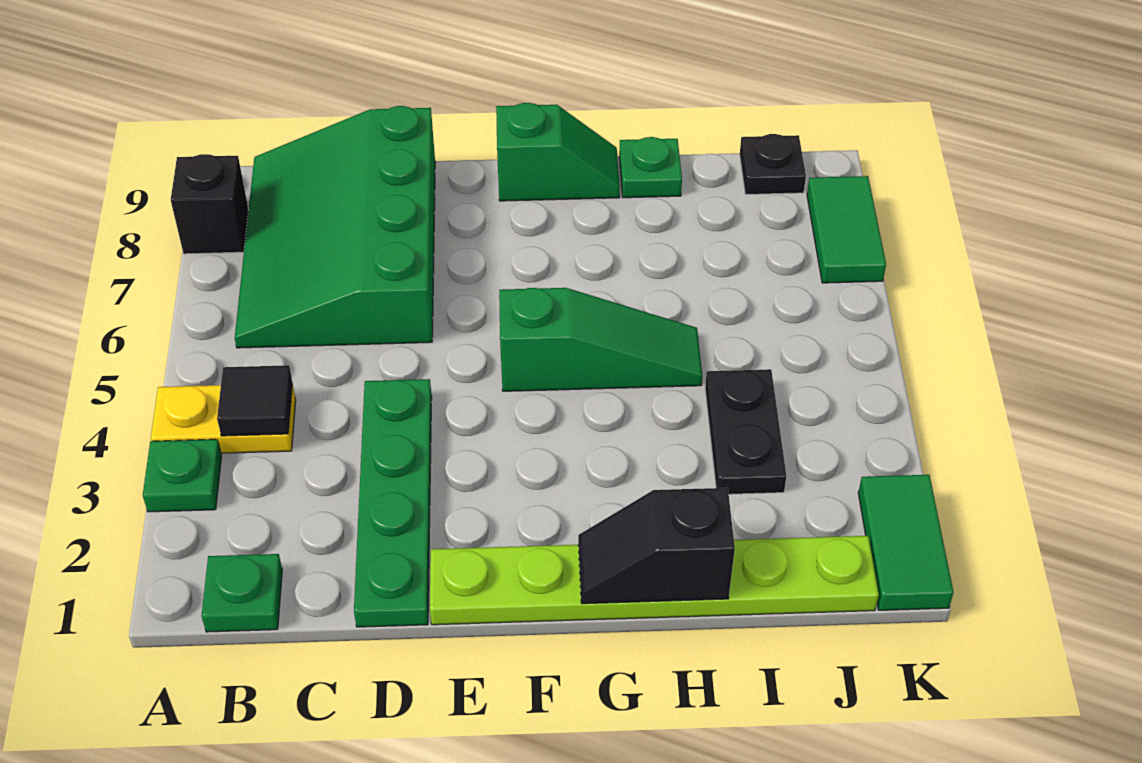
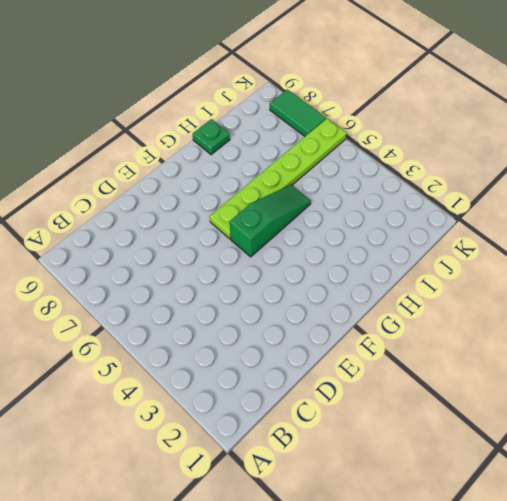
lime plate F6:K6 level 1 -> lime plate E1:J1 level 1
none -> green plate A3 level 1
none -> yellow plate A4:B4 level 1
none -> black brick A8 level 1

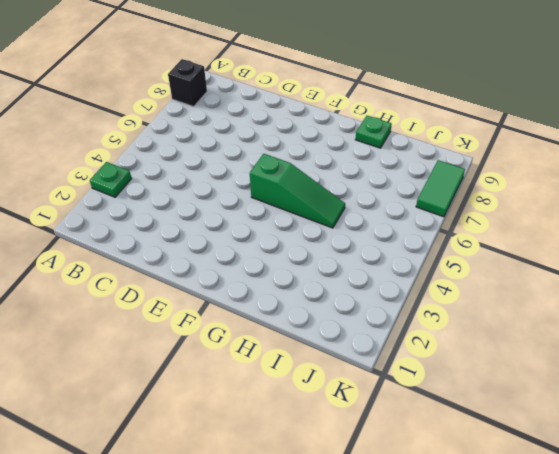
none -> yellow plate A4:B4 level 1
none -> green plate B1 level 1
none -> green slope B6:D9 level 1 top D

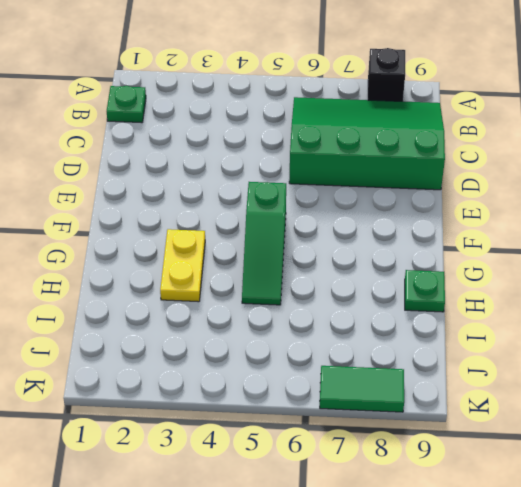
yellow plate G3:H3 level 1 -> yellow plate A4:B4 level 1
none -> green plate A3 level 1
none -> green plate D1:D4 level 1
none -> lime plate E1:J1 level 1

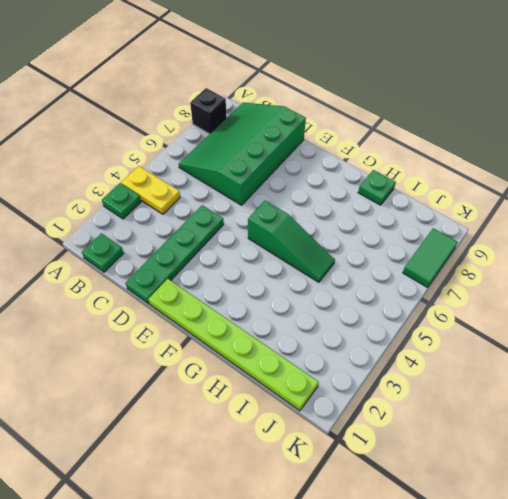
none -> green slope F9:G9 level 1 top F
none -> black plate I3:I4 level 1
none -> black plate J9 level 1

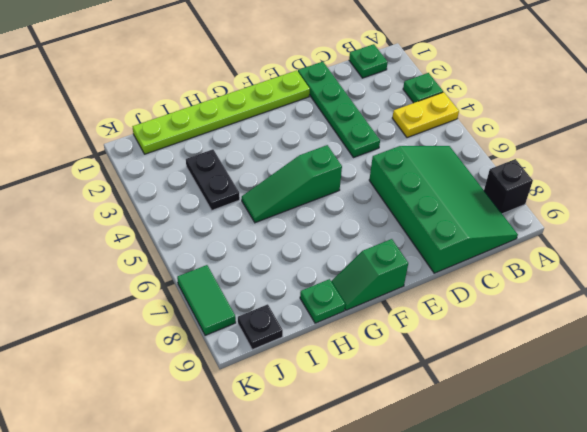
none -> green tile K1:K2 level 1
none -> black tile B4 level 2
none -> black slope G1:H1 level 2 top H

